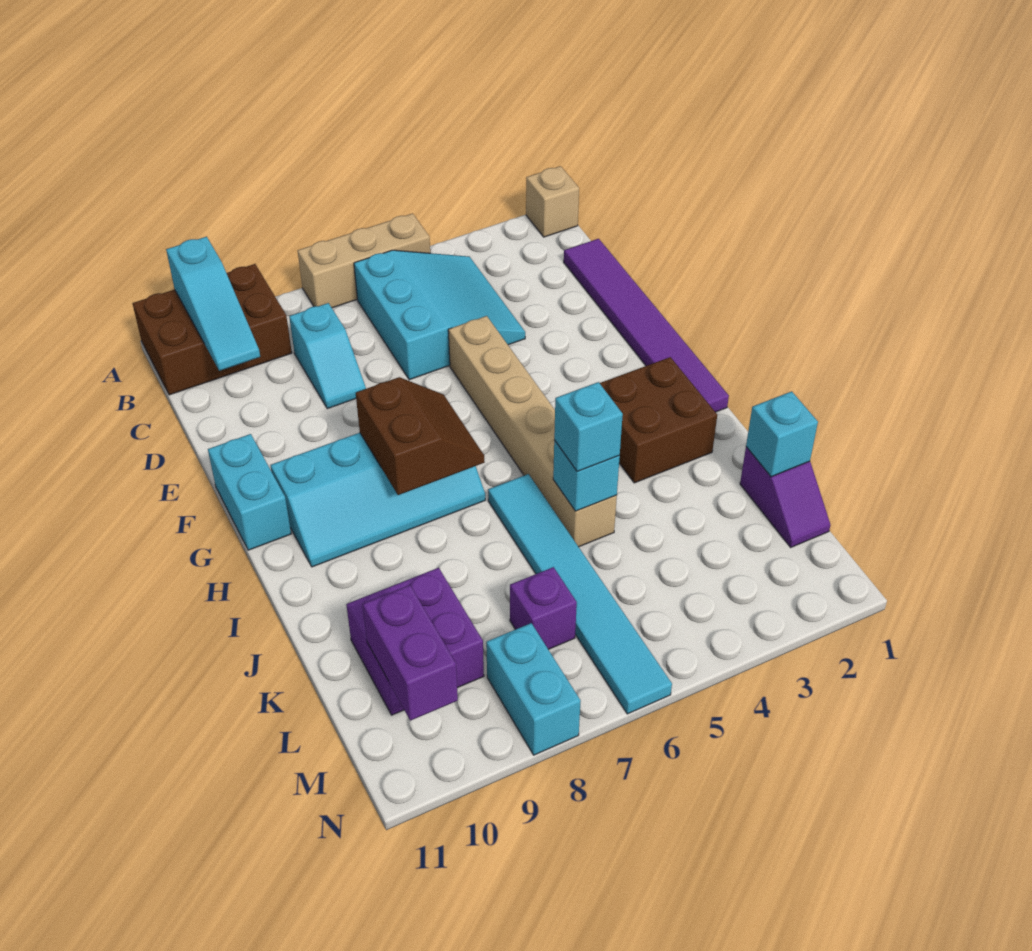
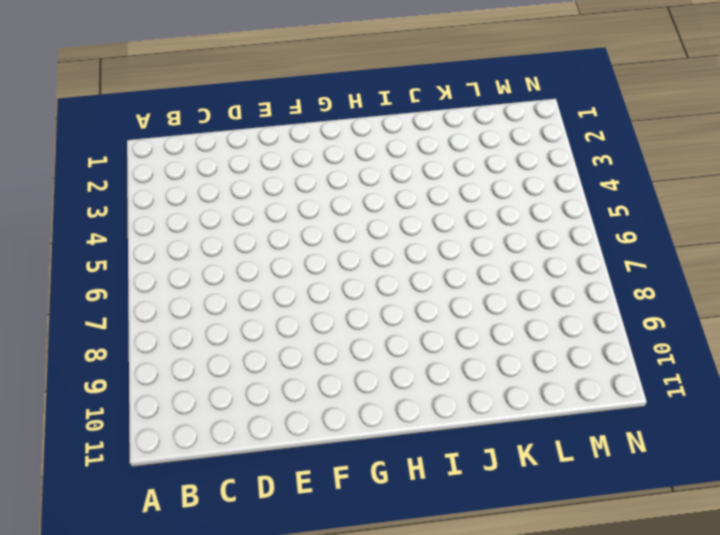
none -> tan brick A1 level 1
none -> tan brick A5:A7 level 1
none -> brown brick A9:B11 level 1

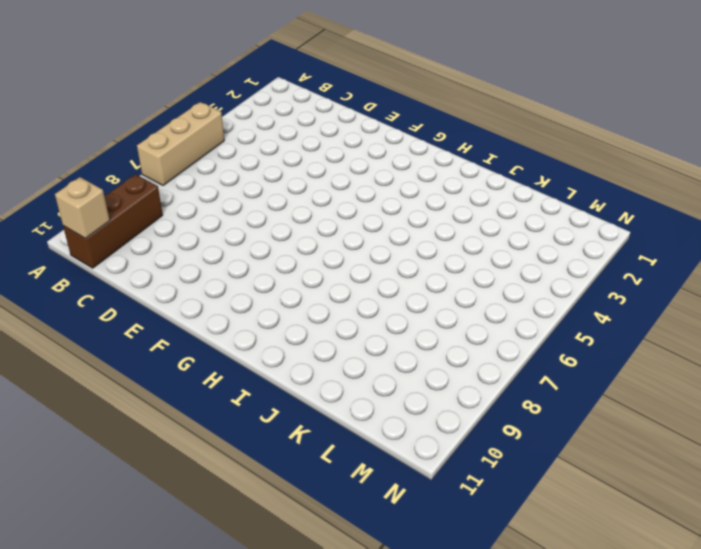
brown brick B9:B11 level 1 -> brown brick A9:B11 level 1
tan brick B11 level 2 -> tan brick A1 level 1
none -> cyan slope B4:D6 level 1 top 6
none -> purple tile C1:H1 level 1
none -> cyan slope C8:D8 level 1 top C

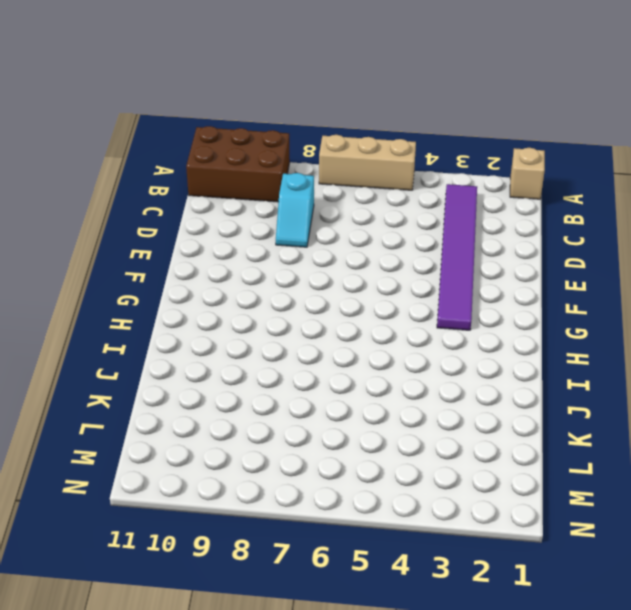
purple tile B3:G3 level 1 -> purple tile C1:H1 level 1
none -> cyan slope B4:D6 level 1 top 6
none -> tan brick E5:J5 level 1
none -> cyan brick F11:G11 level 1

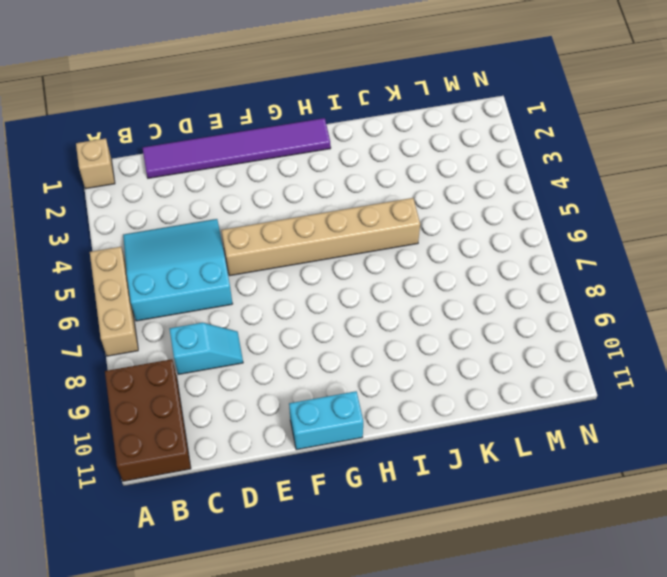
none -> cyan slope G7:H10 level 1 top G
none -> brown brick H2:I3 level 1
none -> cyan tile I6:N6 level 1

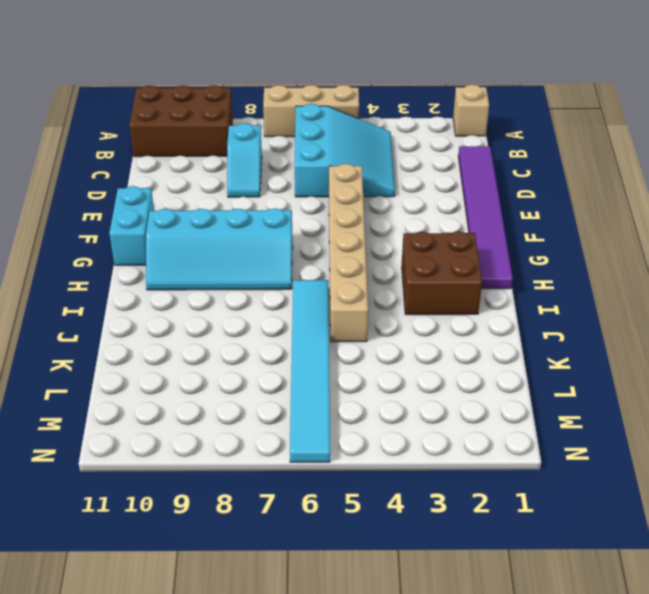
none -> purple slope K1:L1 level 1 top K
none -> purple brick K9:L10 level 1
none -> purple brick L7 level 1

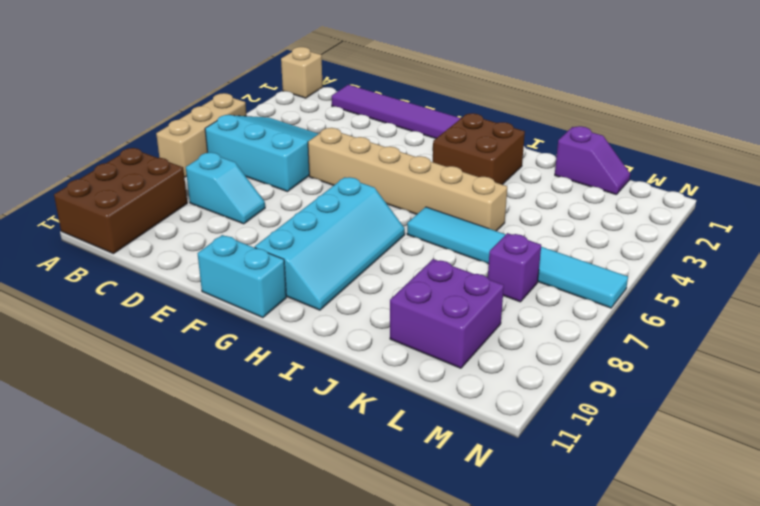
none -> cyan brick M8:N8 level 1
none -> cyan slope A10:C10 level 2 top A
none -> brown slope G7:H8 level 2 top 8

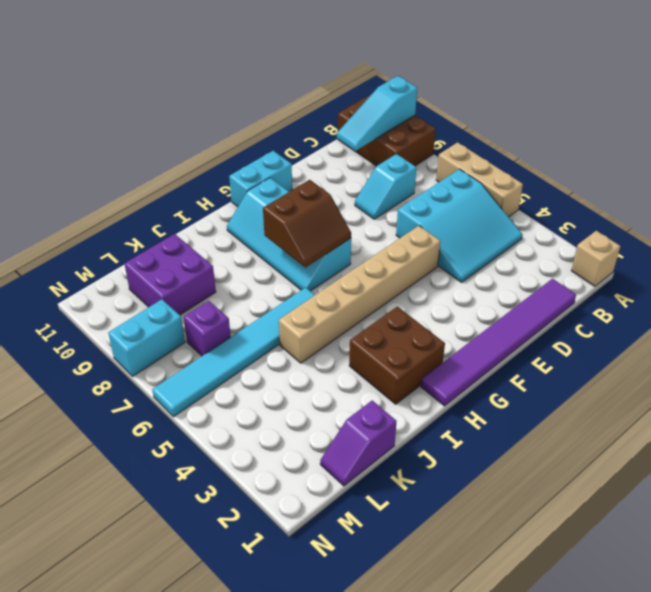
none -> cyan brick J5 level 2
none -> cyan brick K1 level 2
none -> purple brick L10:M10 level 2

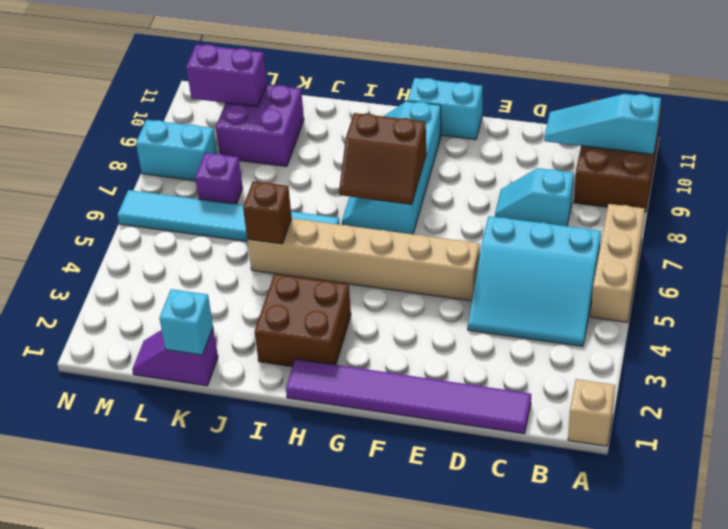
brown brick J5 level 2 -> cyan brick J5 level 2
none -> cyan brick J5 level 3

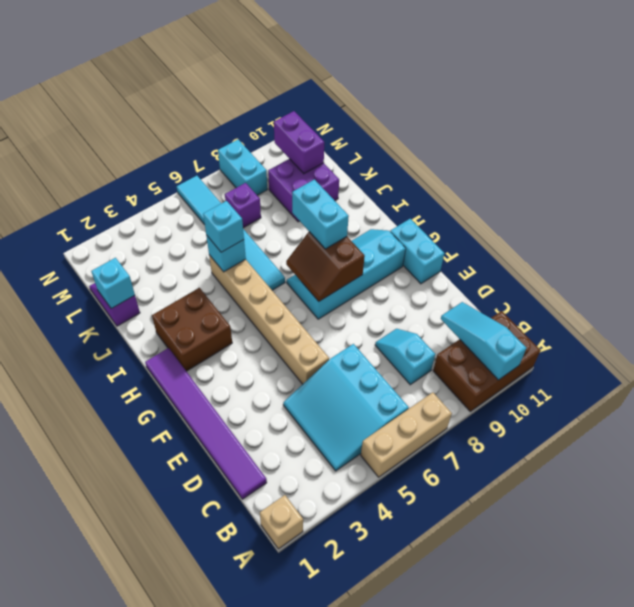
cyan brick H8:I8 level 3 -> none

